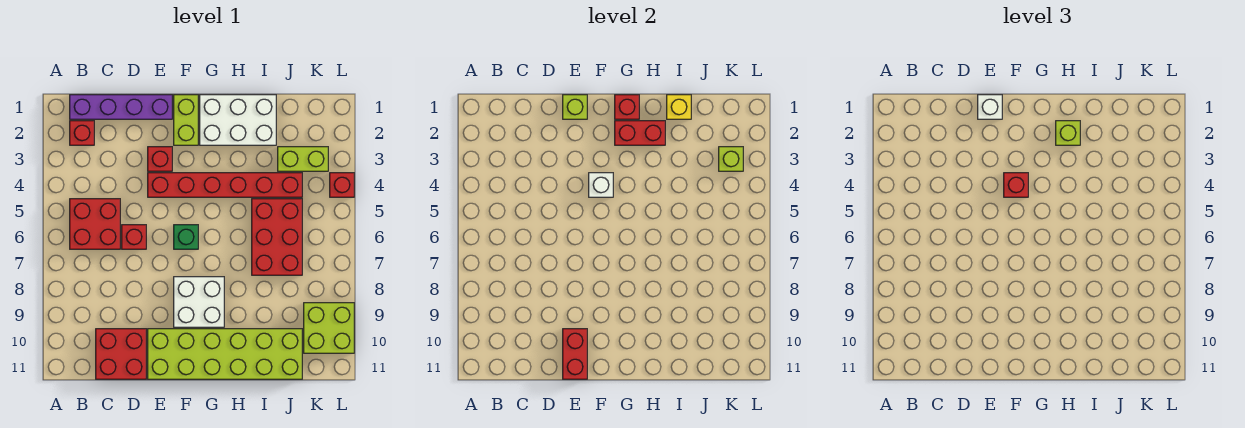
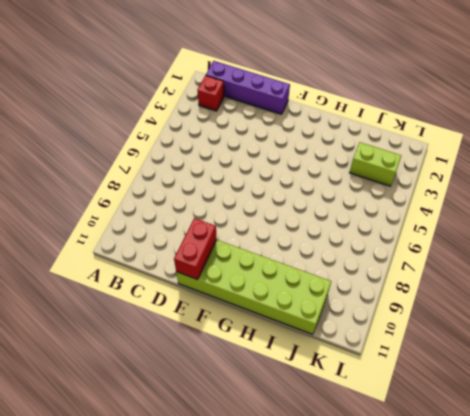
none -> red brick B5:C6 level 1
none -> red brick C10:D11 level 1
none -> red brick D6 level 1

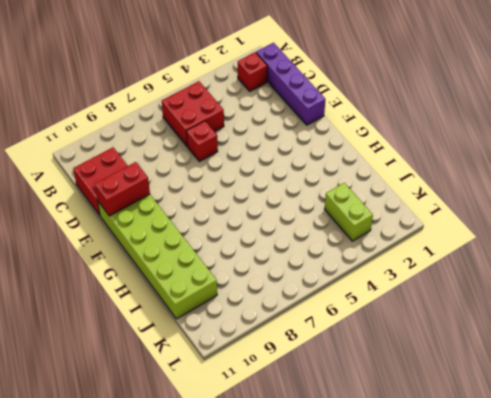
none -> red brick E3 level 1
none -> red brick E4:J4 level 1
none -> lime brick F1:F2 level 1

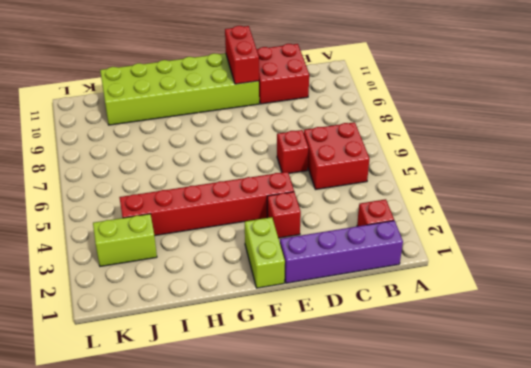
none -> green brick F6 level 1
none -> white brick F8:G9 level 1
none -> white brick G1:I2 level 1

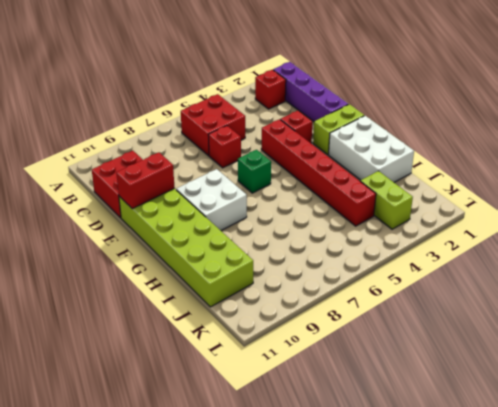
none -> red brick I5:J7 level 1
none -> lime brick K9:L10 level 1
none -> red brick L4 level 1

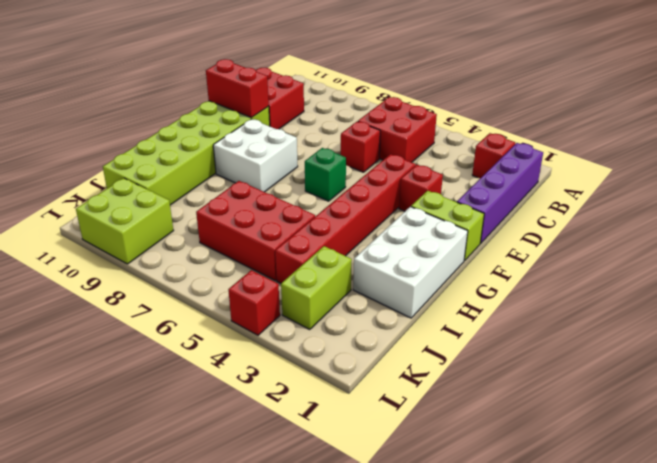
none -> lime brick E1 level 2
none -> white brick F4 level 2
none -> red brick G1 level 2

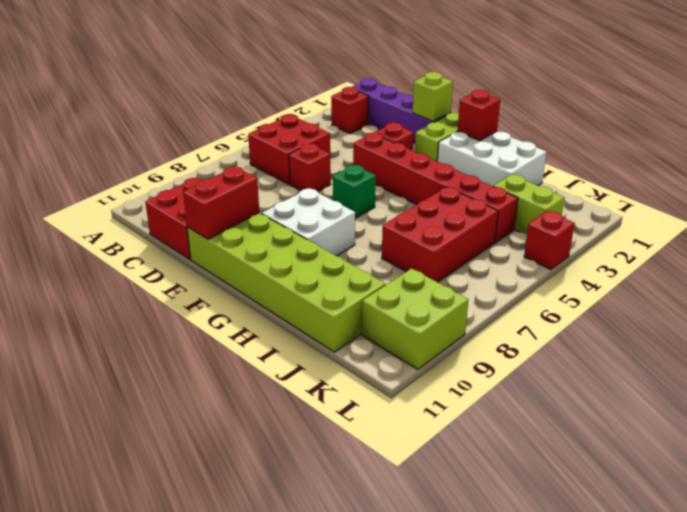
none -> white brick F4 level 2
none -> red brick G2:H2 level 2
none -> yellow brick I1 level 2

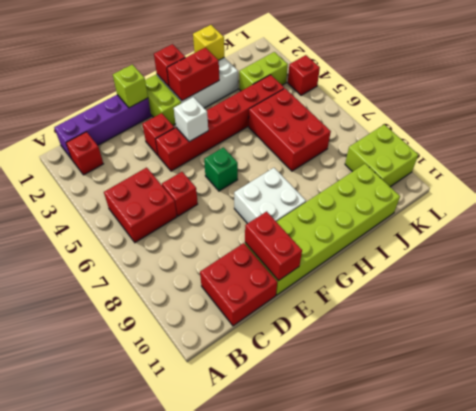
none -> lime brick K3 level 2
none -> white brick E1 level 3
none -> red brick F4 level 3

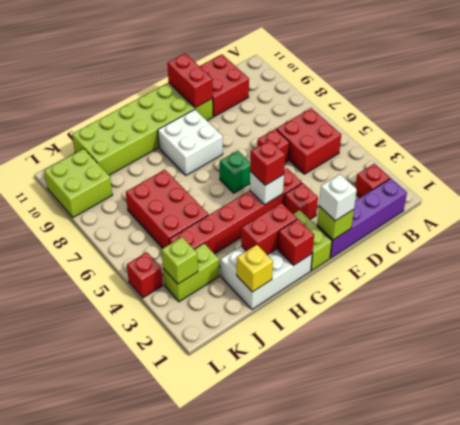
none -> lime brick H2 level 3

